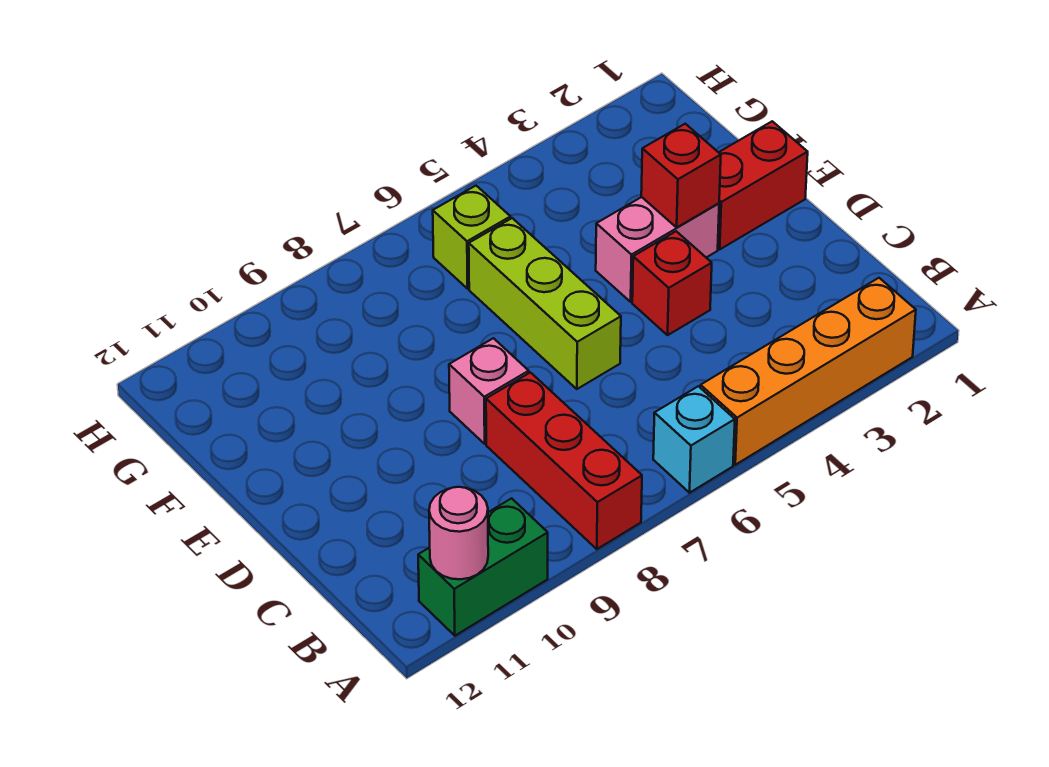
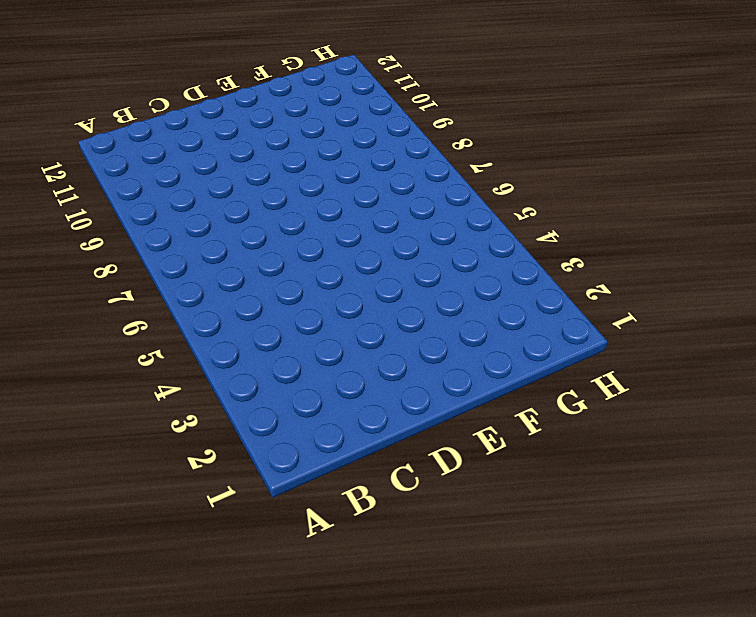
none -> orange brick A2:A5 level 1
none -> cyan brick A6 level 1
none -> red brick A8:C8 level 1

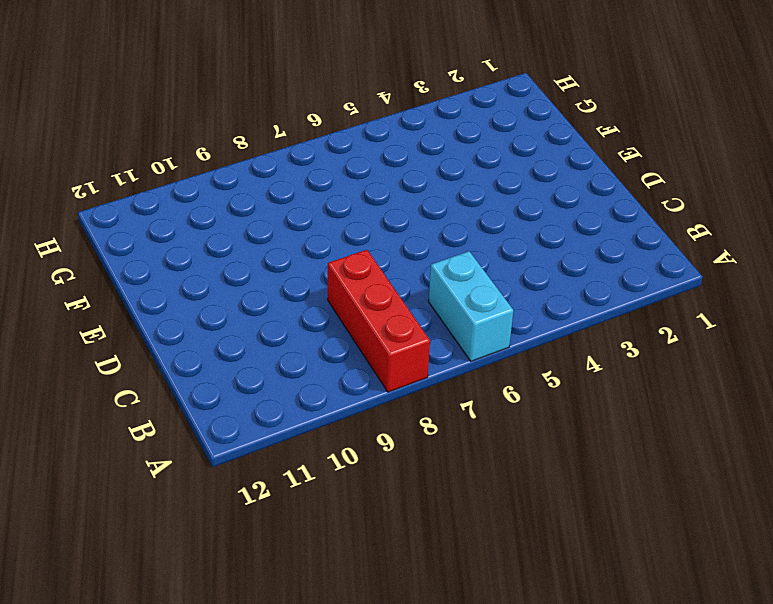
cyan brick A6:B6 level 1 -> cyan brick A6 level 1
none -> orange brick A2:A5 level 1
none -> green brick A10:A11 level 1
none -> red brick D4 level 1

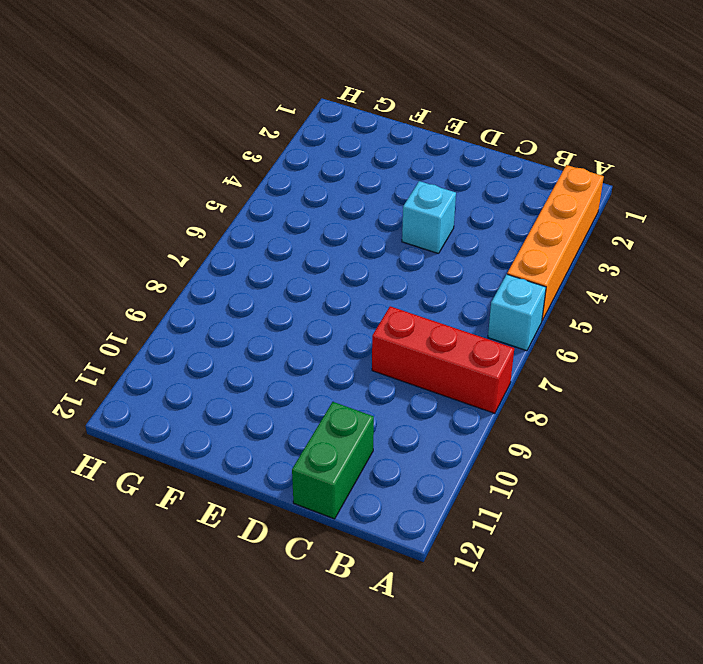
green brick C11:C12 level 1 -> green brick A10:A11 level 1
cyan brick D4 level 1 -> red brick D4 level 1
none -> lime brick D6:F6 level 1
none -> pink brick D8 level 1
none -> red brick E1:E2 level 1

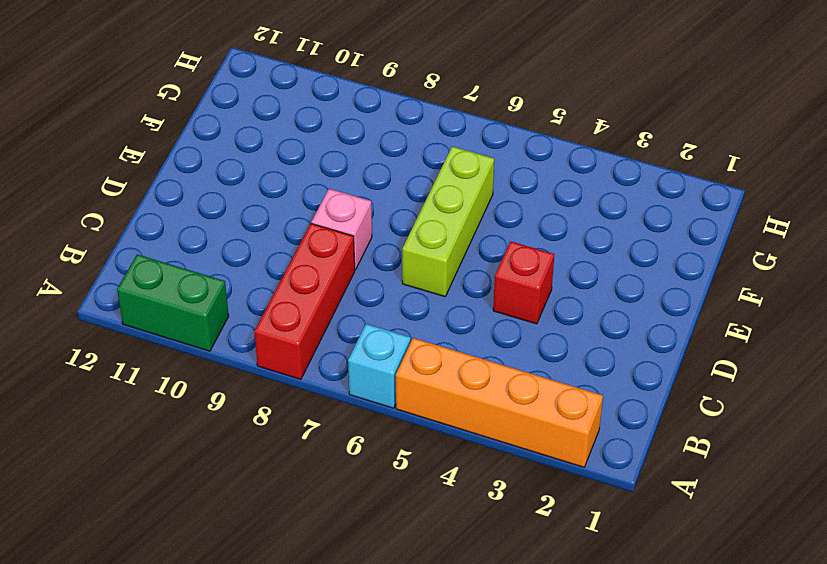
none -> red brick E1:E2 level 1
none -> pink brick E3:E4 level 1
none -> lime brick G6 level 1

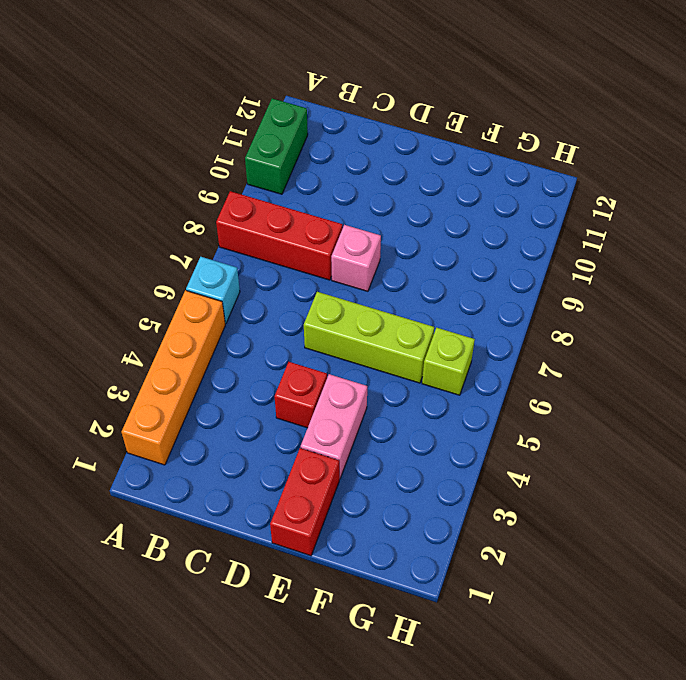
none -> pink round brick A11 level 2
none -> red brick E3 level 2

